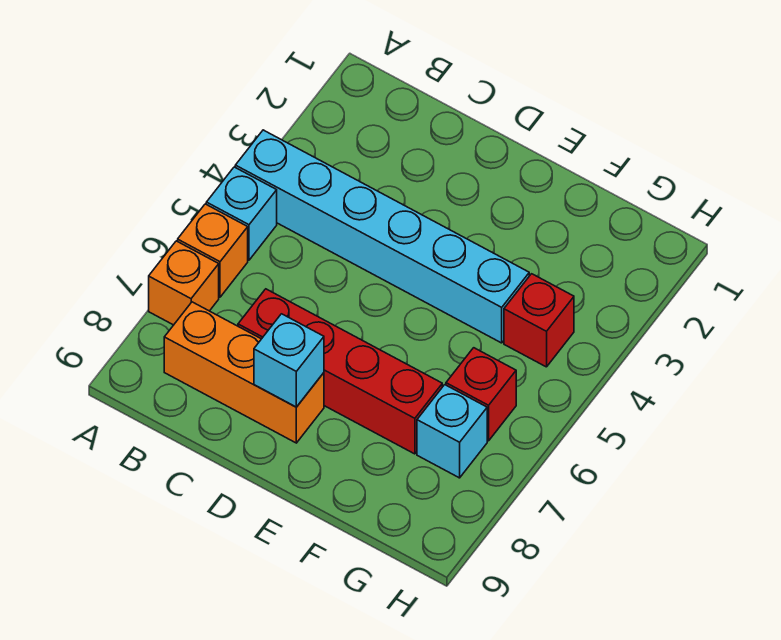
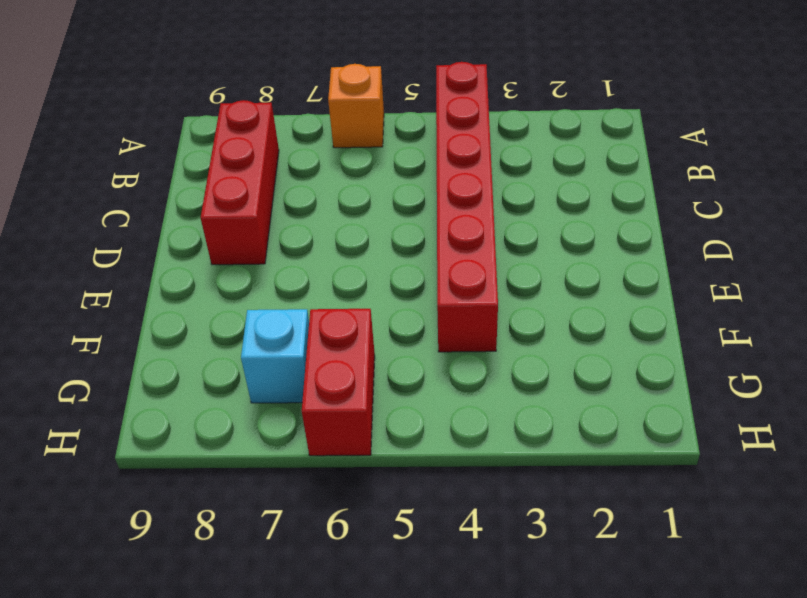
red brick A4:F4 level 1 -> cyan brick A4:F4 level 1
red brick B8:D8 level 1 -> orange brick B8:D8 level 1
red brick G6:H6 level 1 -> red brick G6 level 1
none -> cyan brick A5 level 1
none -> orange brick A7 level 1

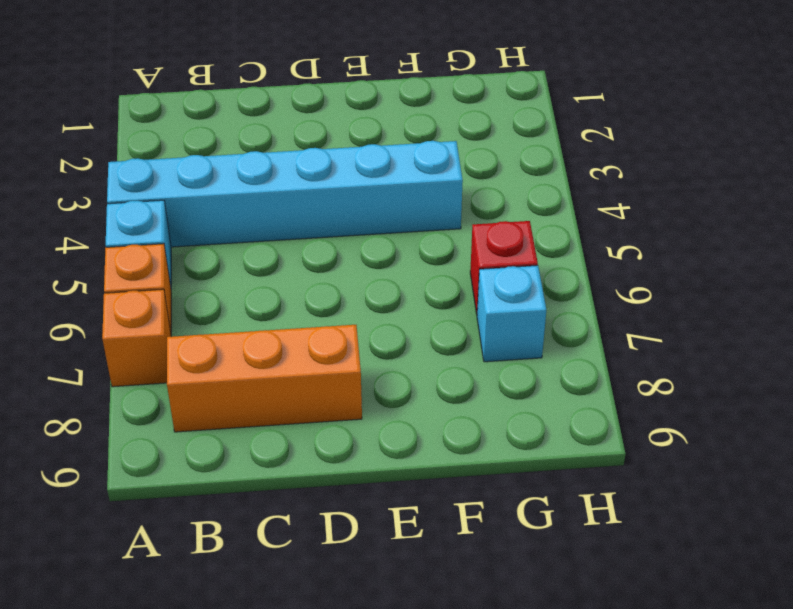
none -> red brick C7:F7 level 1
none -> red brick G4 level 1

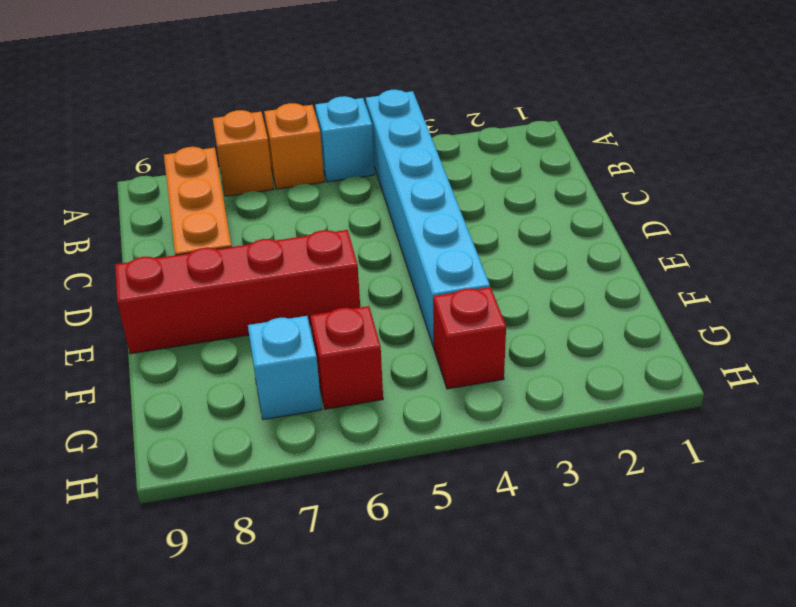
red brick E6:E9 level 1 -> red brick C7:F7 level 1
none -> cyan brick D8 level 2

